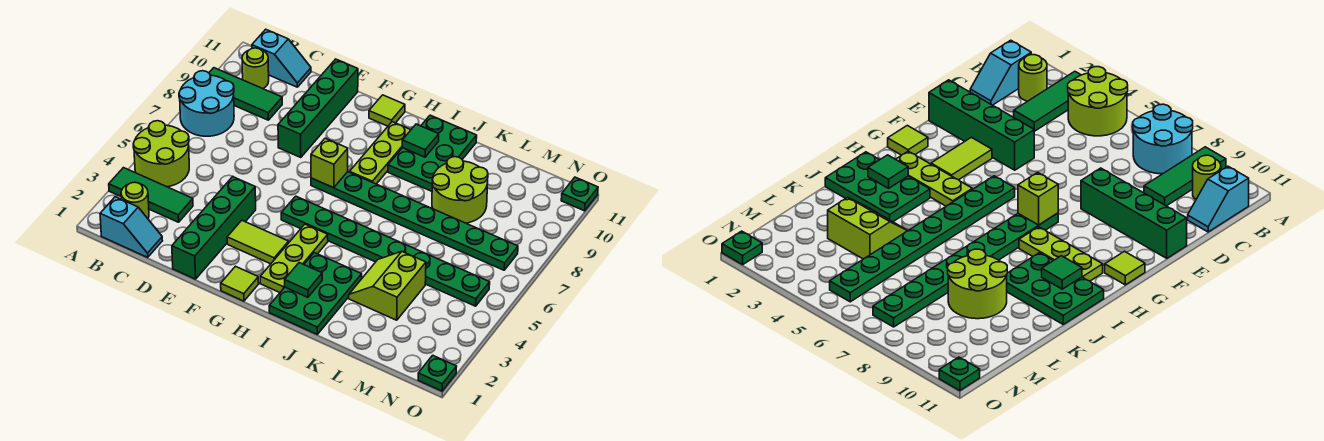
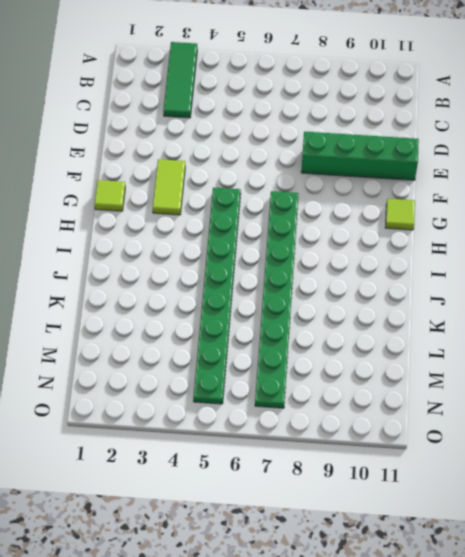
none -> lime round brick A4:B5 level 1
none -> cyan round brick A7:B8 level 1
none -> green tile A9:C9 level 1

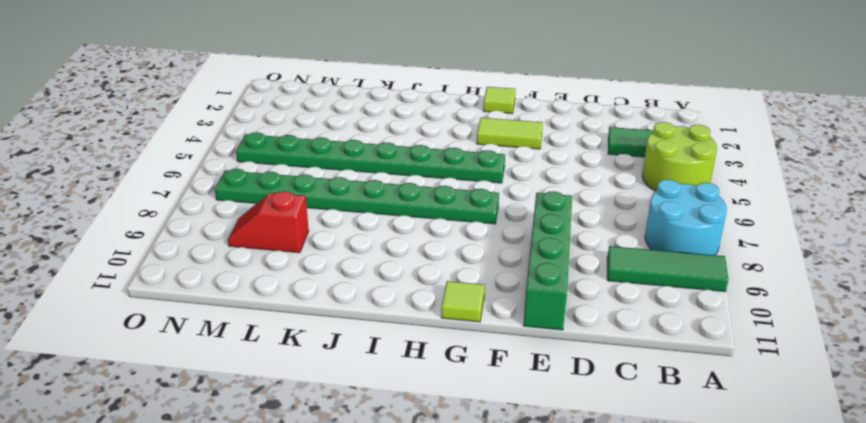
red slope L9:M9 level 1 top L -> lime round brick K8:L9 level 1
none -> cyan slope B1:C1 level 1 top B
none -> lime round brick B2 level 1
none -> lime round brick B10 level 1

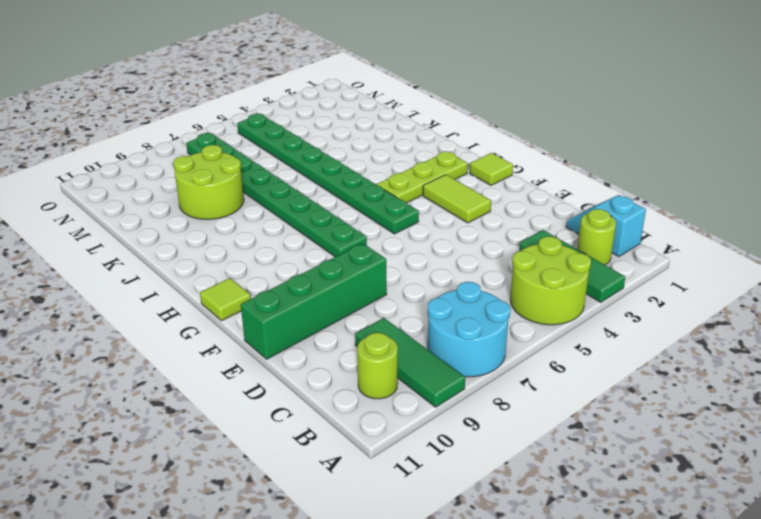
none -> cyan slope B11:C11 level 1 top B
none -> green brick E1:E4 level 1
none -> lime plate H8:H10 level 1

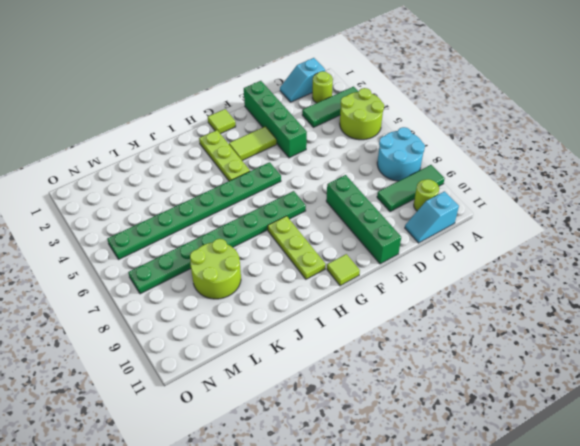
none -> green plate I1:J3 level 1
none -> green plate I9:J11 level 1
none -> lime slope K3:L4 level 1 top L

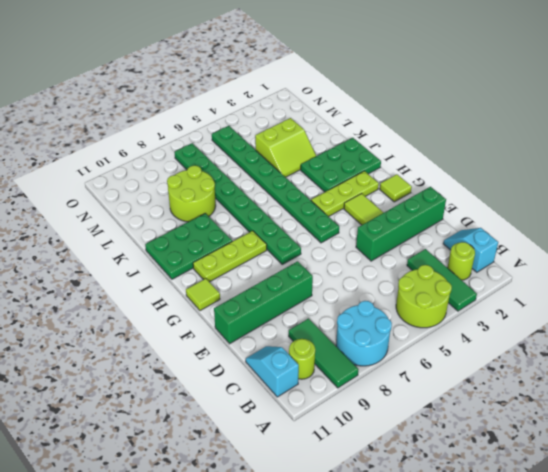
none -> green plate O1 level 1
none -> green plate O11 level 1
none -> lime brick G7 level 2

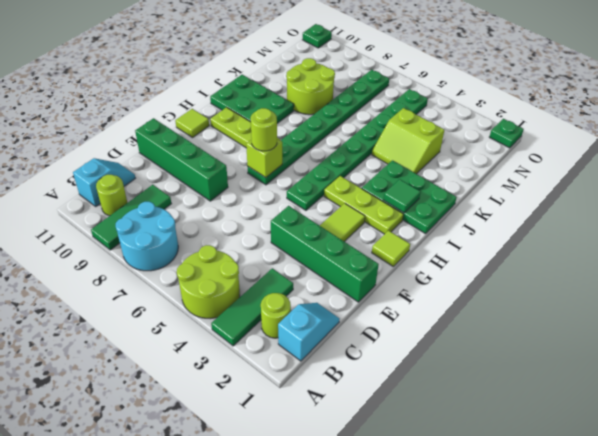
lime round brick G7 level 3 -> none
none -> green tile I10 level 2

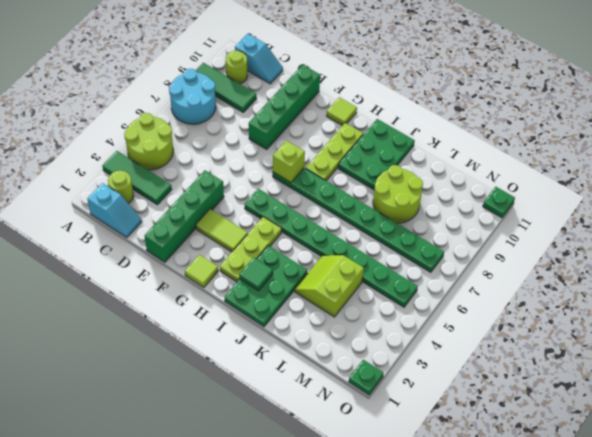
none -> green tile I10 level 2

